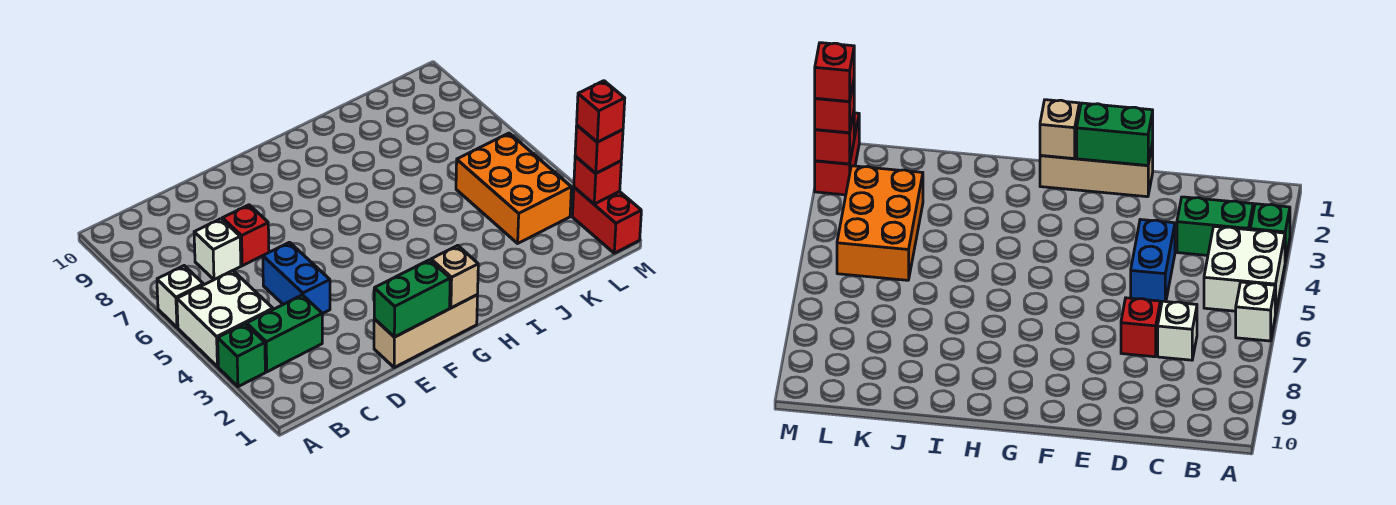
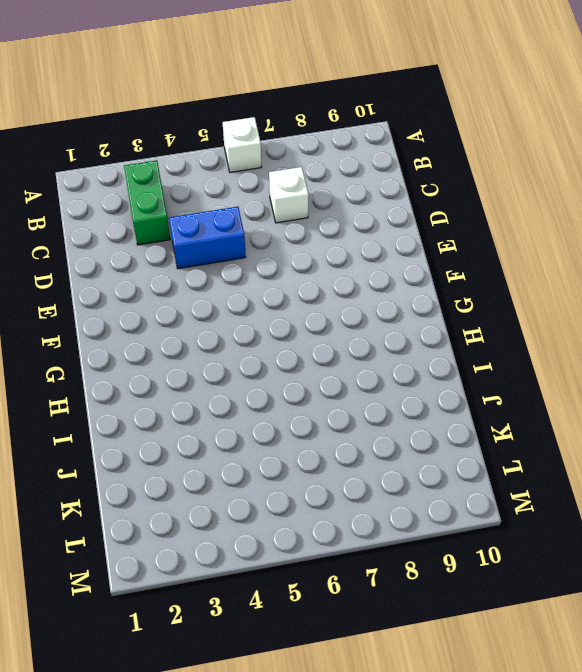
none -> green brick A3 level 1
none -> white brick A4:B5 level 1
none -> red brick D7 level 1

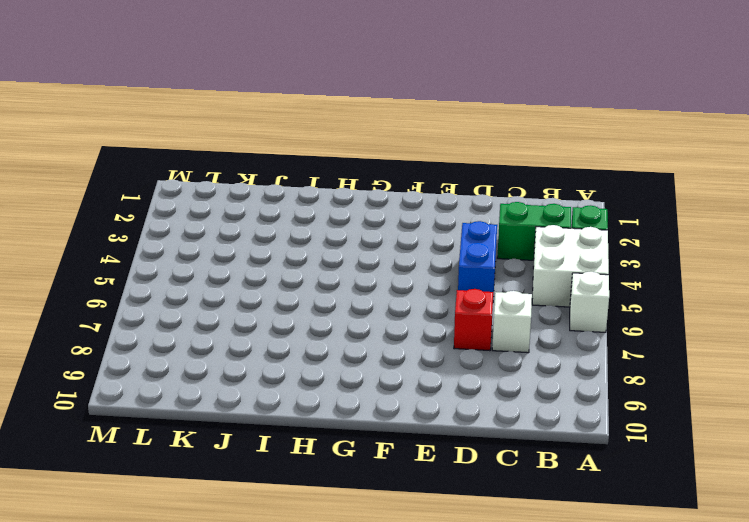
none -> tan brick E1:G1 level 1
none -> orange brick K3:L5 level 1
none -> red brick M1:M2 level 1

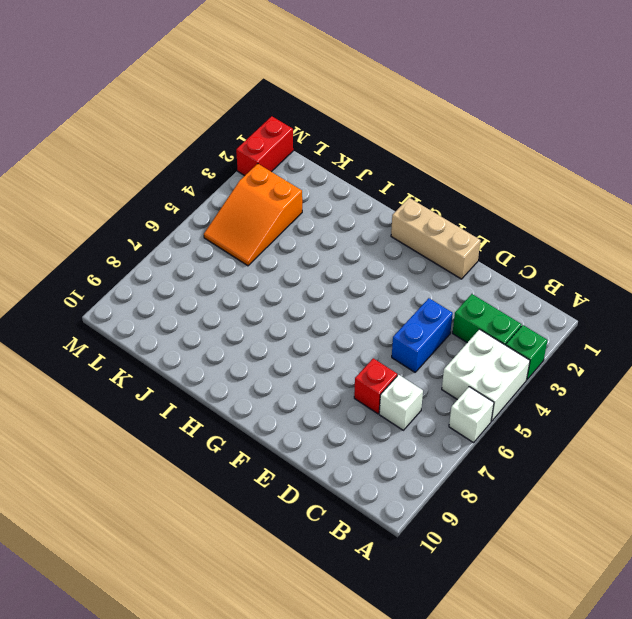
orange slope K3:L5 level 1 top 3 -> orange brick K3:L5 level 1
none -> green brick E1:F1 level 2
none -> tan brick G1 level 2
none -> red brick M2 level 2

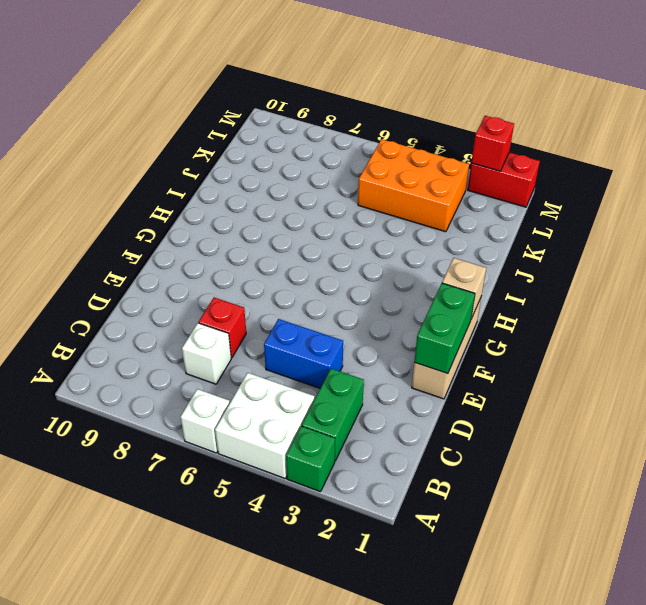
none -> red brick M2 level 3
none -> red brick M2 level 4

